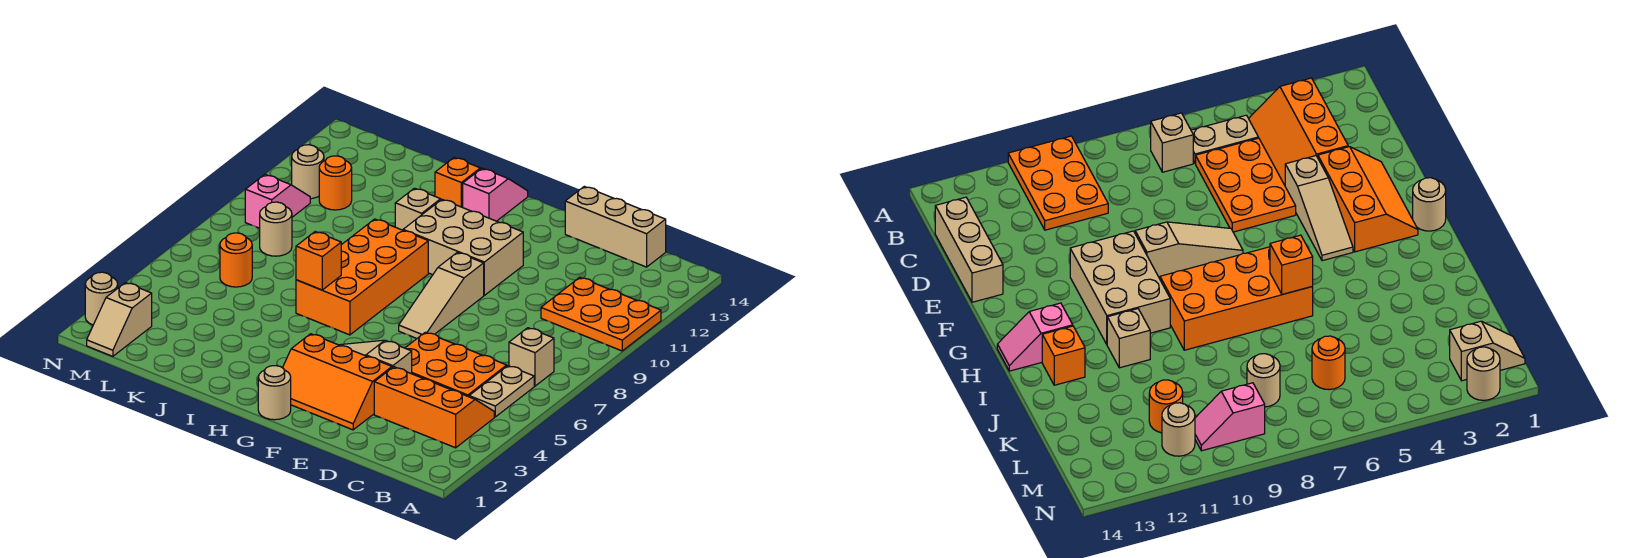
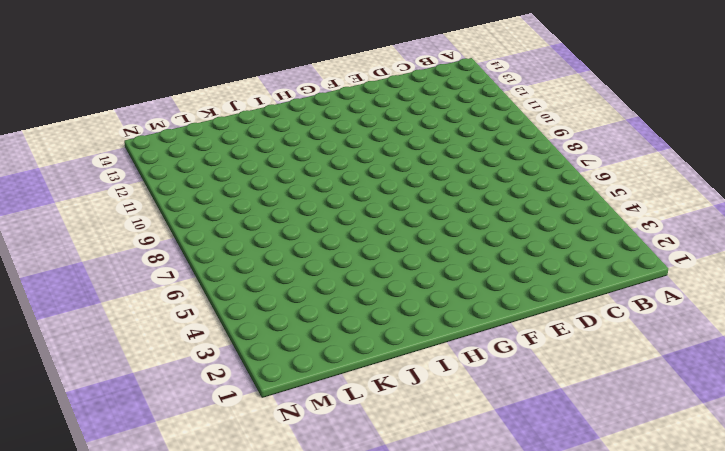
none -> orange plate A10:C11 level 1
none -> orange slope B3:D4 level 1 top 3
none -> tan plate B5:B6 level 1

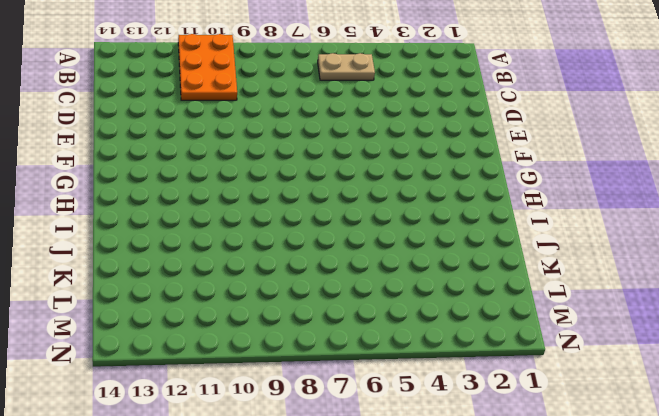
none -> orange slope B3:D4 level 1 top 3
none -> tan brick B7 level 1
none -> orange plate C5:E6 level 1

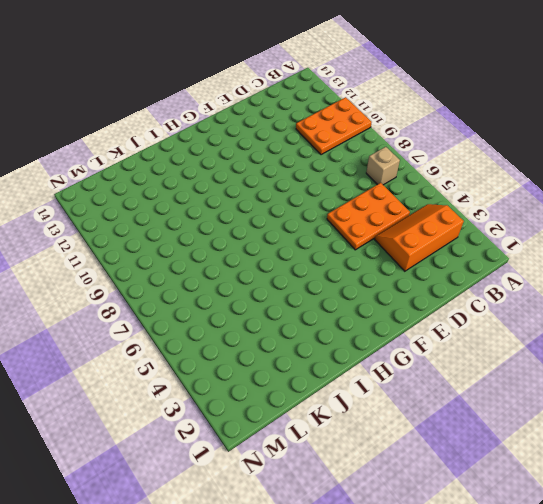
none -> tan plate B5:B6 level 1
none -> tan brick C14:E14 level 1
none -> orange slope E2:G3 level 1 top 3

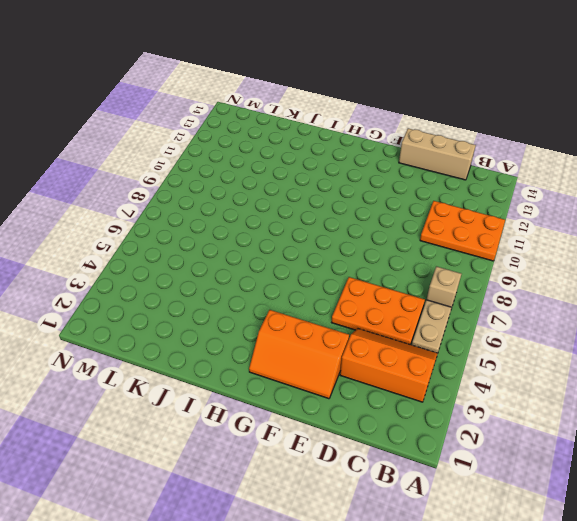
none -> tan slope E4:G4 level 1 top E
none -> tan slope F7:F9 level 1 top 9
none -> tan brick F10:H11 level 1

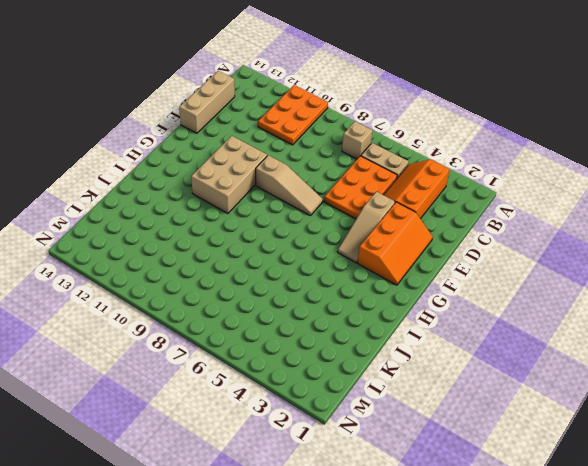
none -> tan round brick G1 level 1
none -> orange brick H6:I9 level 1
none -> pink slope H13:H14 level 1 top 13

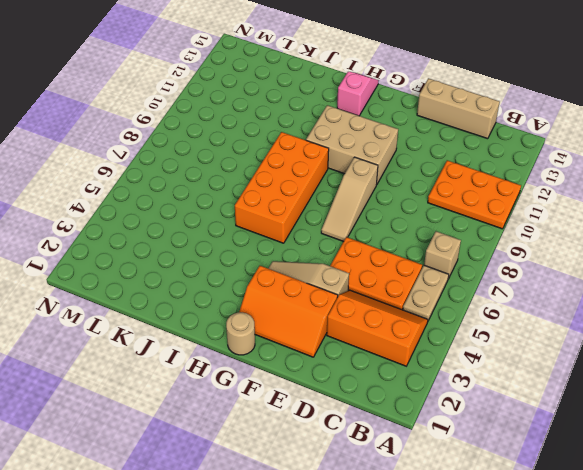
none -> tan brick I11 level 1
none -> orange brick I13 level 1
none -> orange round brick L6 level 1

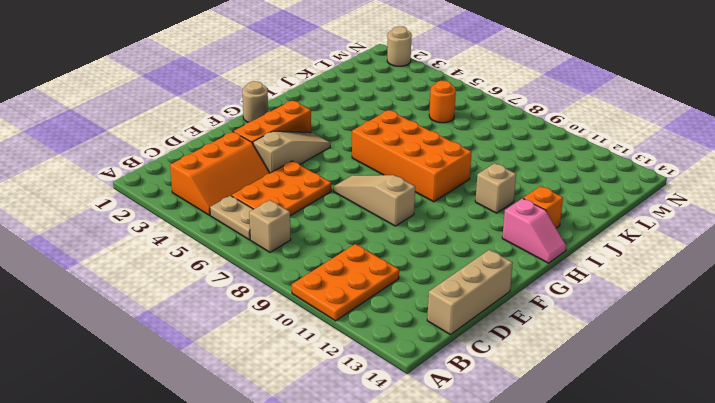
none -> tan brick F10:H11 level 1
none -> tan round brick L8 level 1
none -> orange round brick L11 level 1

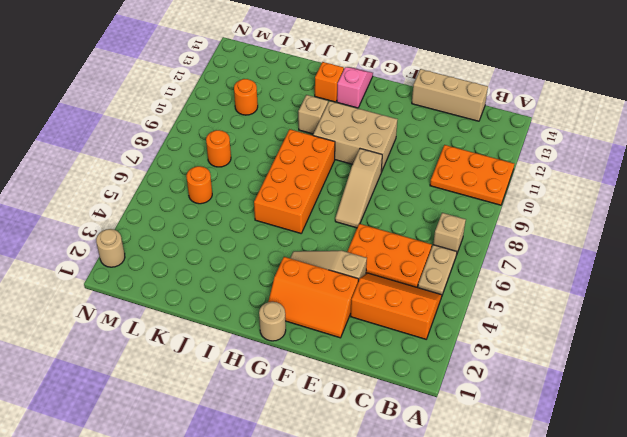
orange round brick L8 level 1 -> tan round brick L8 level 1
none -> tan slope M1:M2 level 1 top 2
none -> pink slope M9:M10 level 1 top 9
none -> tan round brick M11 level 1

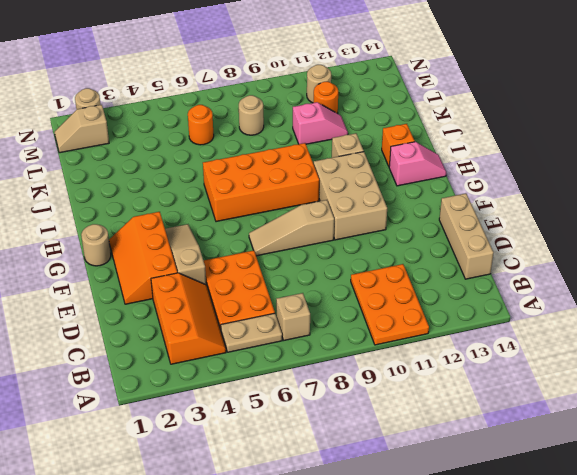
pink slope K10:K11 level 1 top 10 -> pink slope M9:M10 level 1 top 9
none -> orange brick I6 level 2

